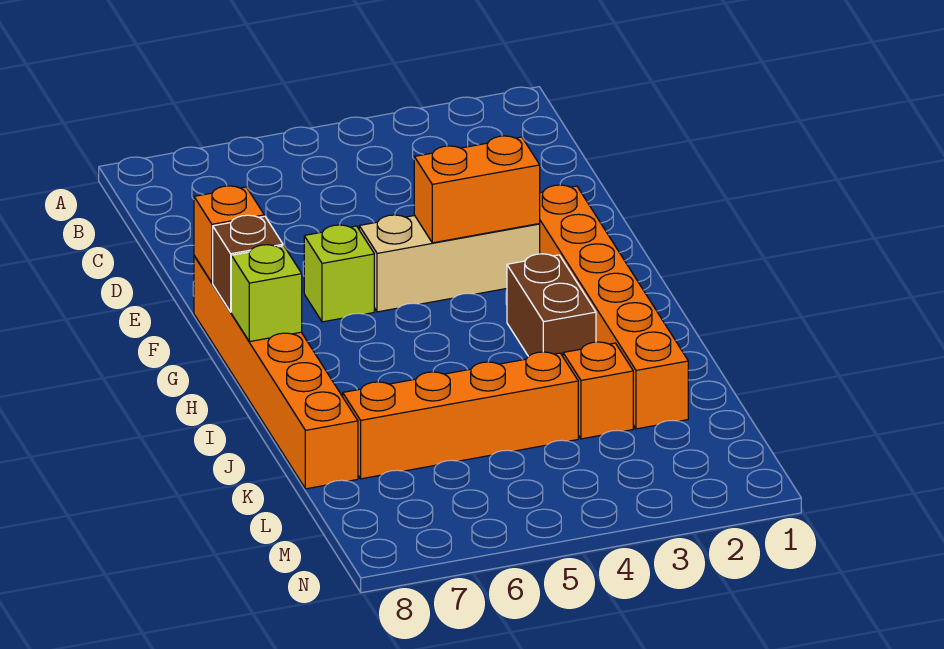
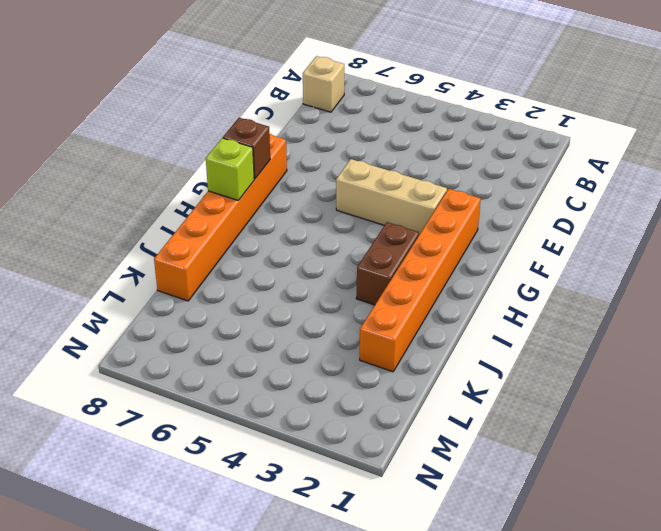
tan brick B8 level 1 -> none
none -> lime brick F6 level 1
none -> orange brick K3 level 1

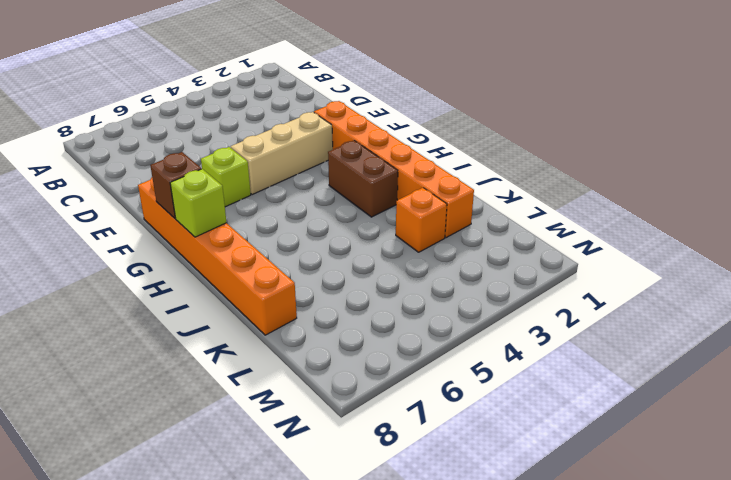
none -> orange brick K4:K7 level 1
none -> orange brick F3:F4 level 2

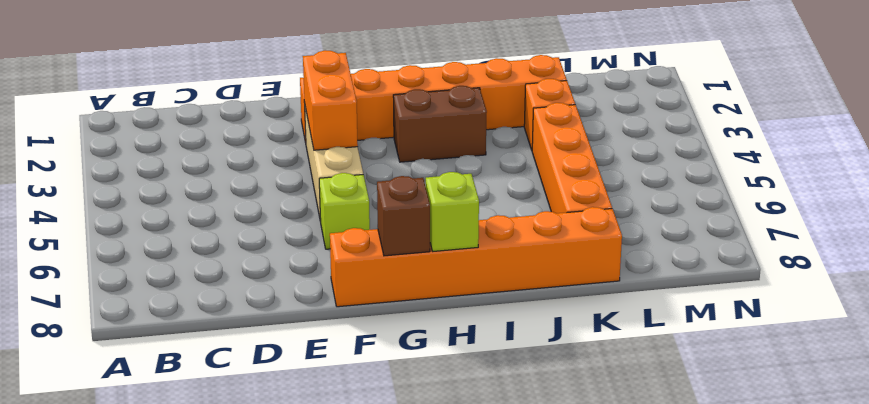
none -> orange brick F8 level 2

